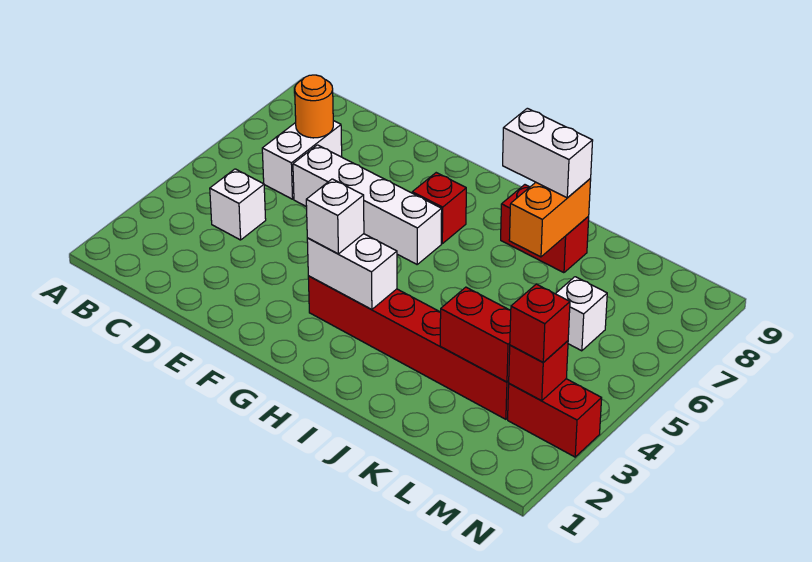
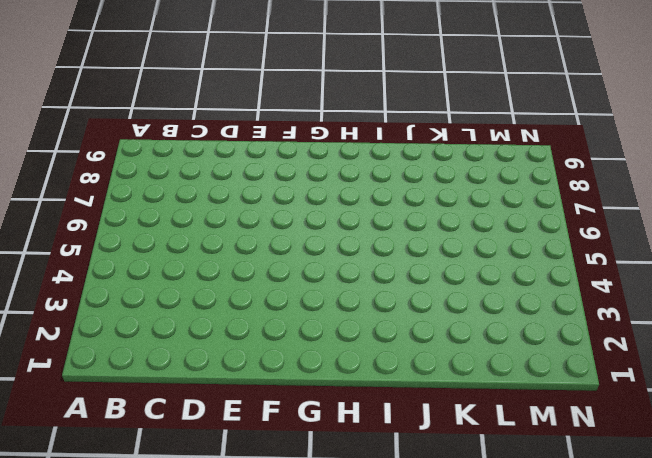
none -> white brick C4 level 1
none -> white brick C6:C7 level 1
none -> white brick D6:G6 level 1

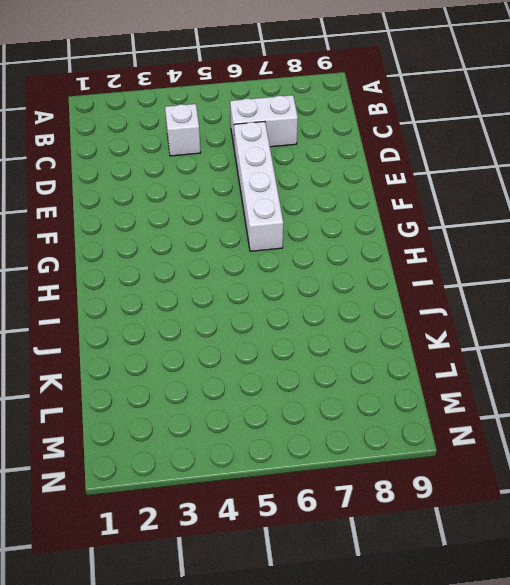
none -> red brick G3:L3 level 1
none -> red brick G7 level 1
none -> red brick I8:J8 level 1

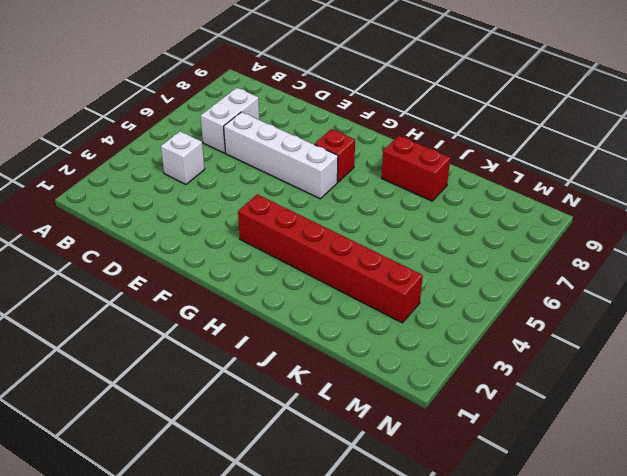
none -> white brick L6 level 1
none -> red brick M3:N3 level 1
none -> orange round brick C7 level 2

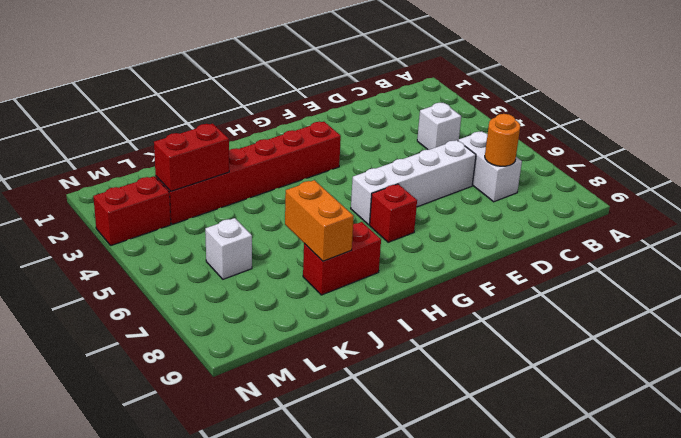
none -> white brick G3:H3 level 2
none -> red brick M3 level 2
none -> white brick G3 level 3

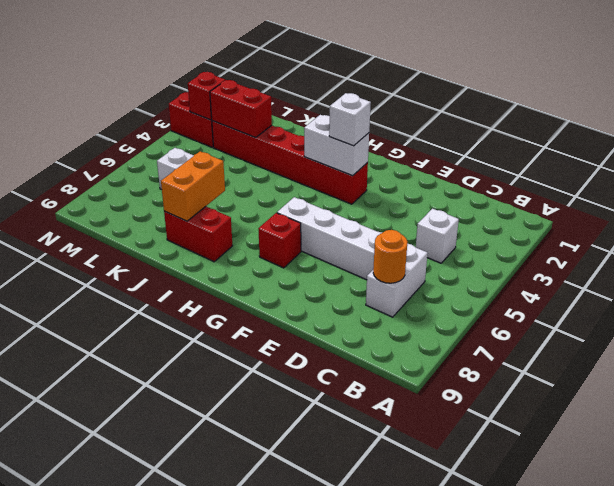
none -> white brick I8:J8 level 3
none -> red brick M3 level 3

